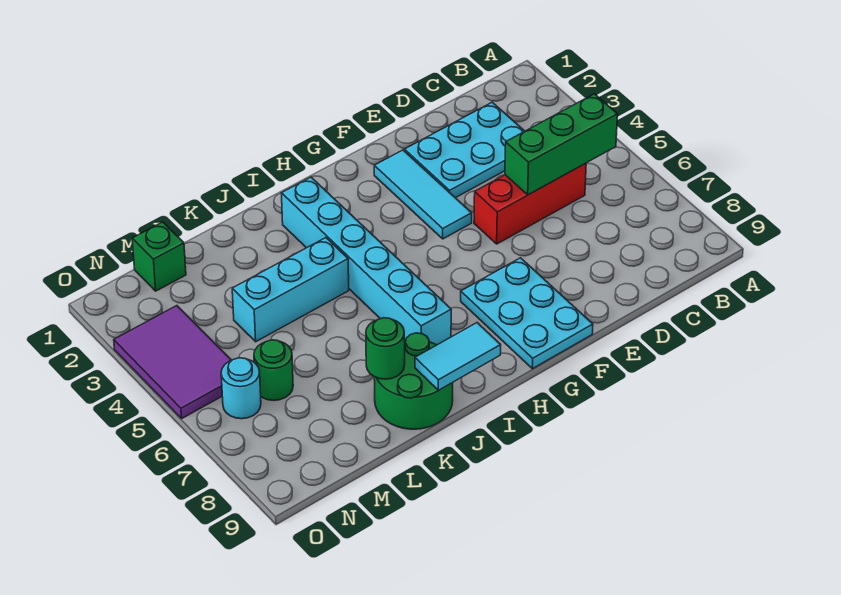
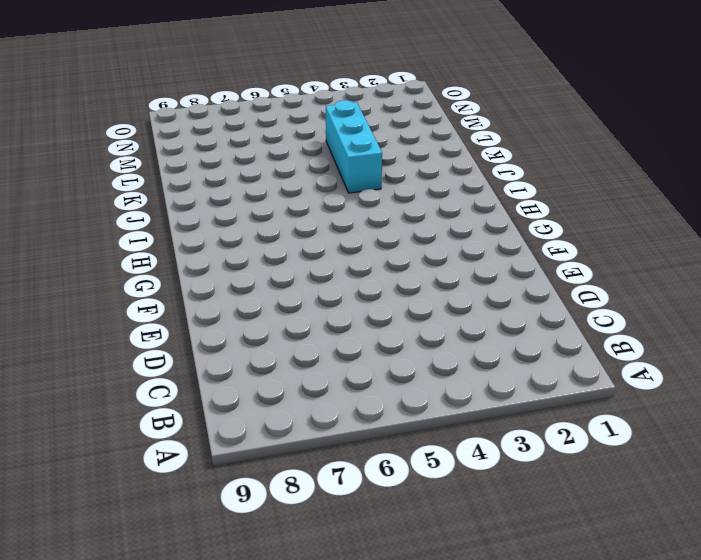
none -> cyan plate C2:E3 level 1
none -> red brick C5:E5 level 1
none -> cyan tile F2:F4 level 1

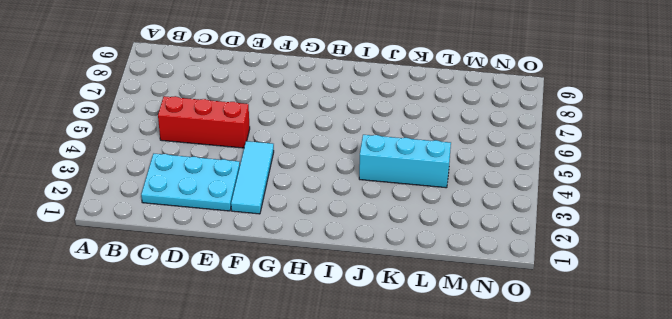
none -> cyan plate F7:G9 level 1
none -> cyan brick I2:I7 level 1
none -> green round brick J8:K9 level 1

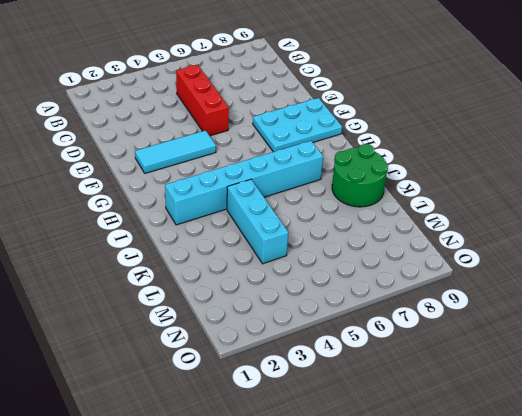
none -> cyan plate C2:E3 level 1
none -> green brick M1 level 1
none -> green round brick M6 level 1

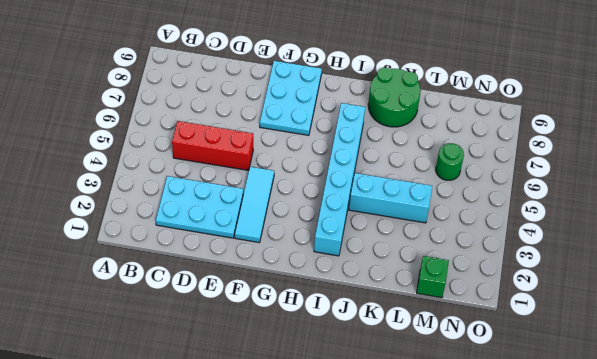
none -> purple tile N3:O5 level 1
none -> cyan round brick N6 level 1
none -> green brick B5:D5 level 2

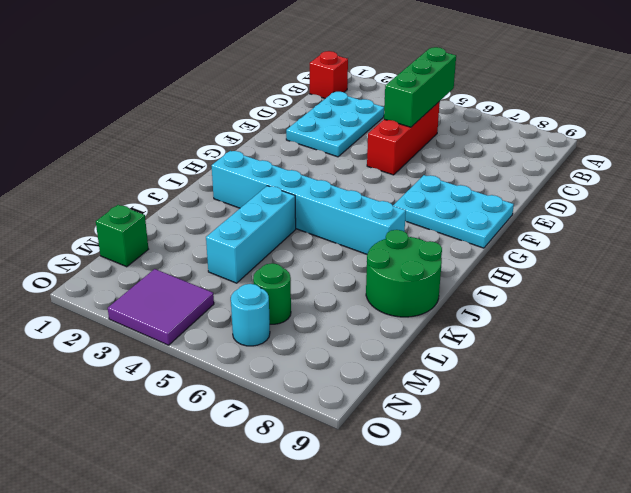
red brick B1 level 1 -> none
purple tile N3:O4 level 1 -> purple tile N3:O5 level 1
none -> cyan tile F2:F4 level 1
none -> cyan tile I9:J9 level 2
none -> green round brick K8 level 2

